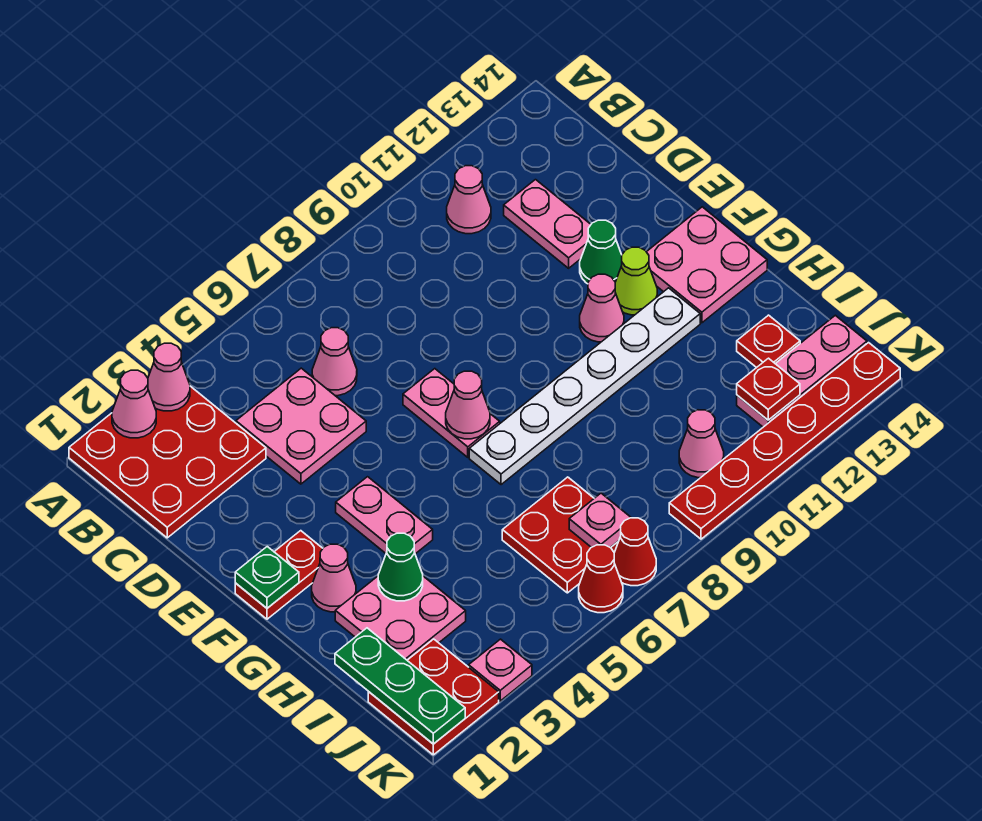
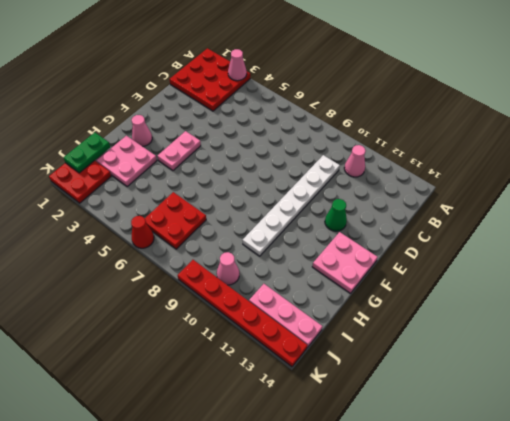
white plate C10:H10 level 1 -> white plate G7:G12 level 1
green plate I1:J1 level 2 -> green plate I1:K1 level 2
none -> pink plate C4:D5 level 1
none -> pink cone C6 level 1
none -> pink plate C12:D12 level 1
none -> pink plate E7:F7 level 1

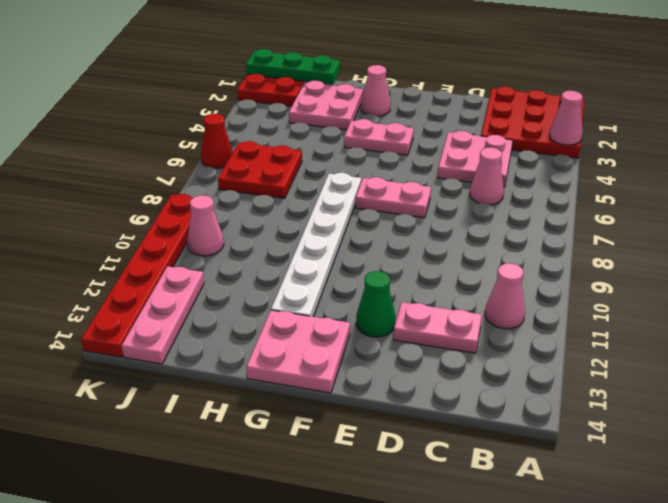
none -> red plate F1:F2 level 1
none -> pink cone F11 level 1
none -> lime cone F12 level 1
none -> red plate I13 level 1

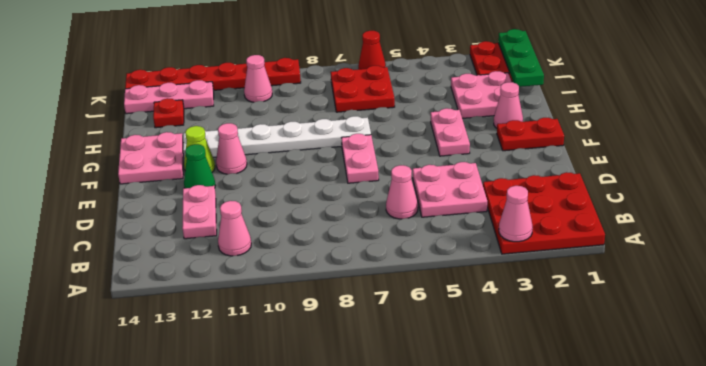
none -> pink plate K3 level 1
none -> red cone K7 level 1
none -> pink cone A2 level 2
none -> green plate F1 level 2

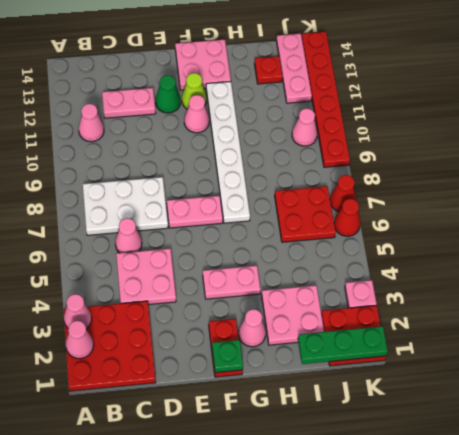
white plate B7:D8 level 1 -> none
none -> pink cone F7 level 2
none -> green cone H3 level 2
none -> pink plate J7 level 2
none -> red plate J12 level 2

